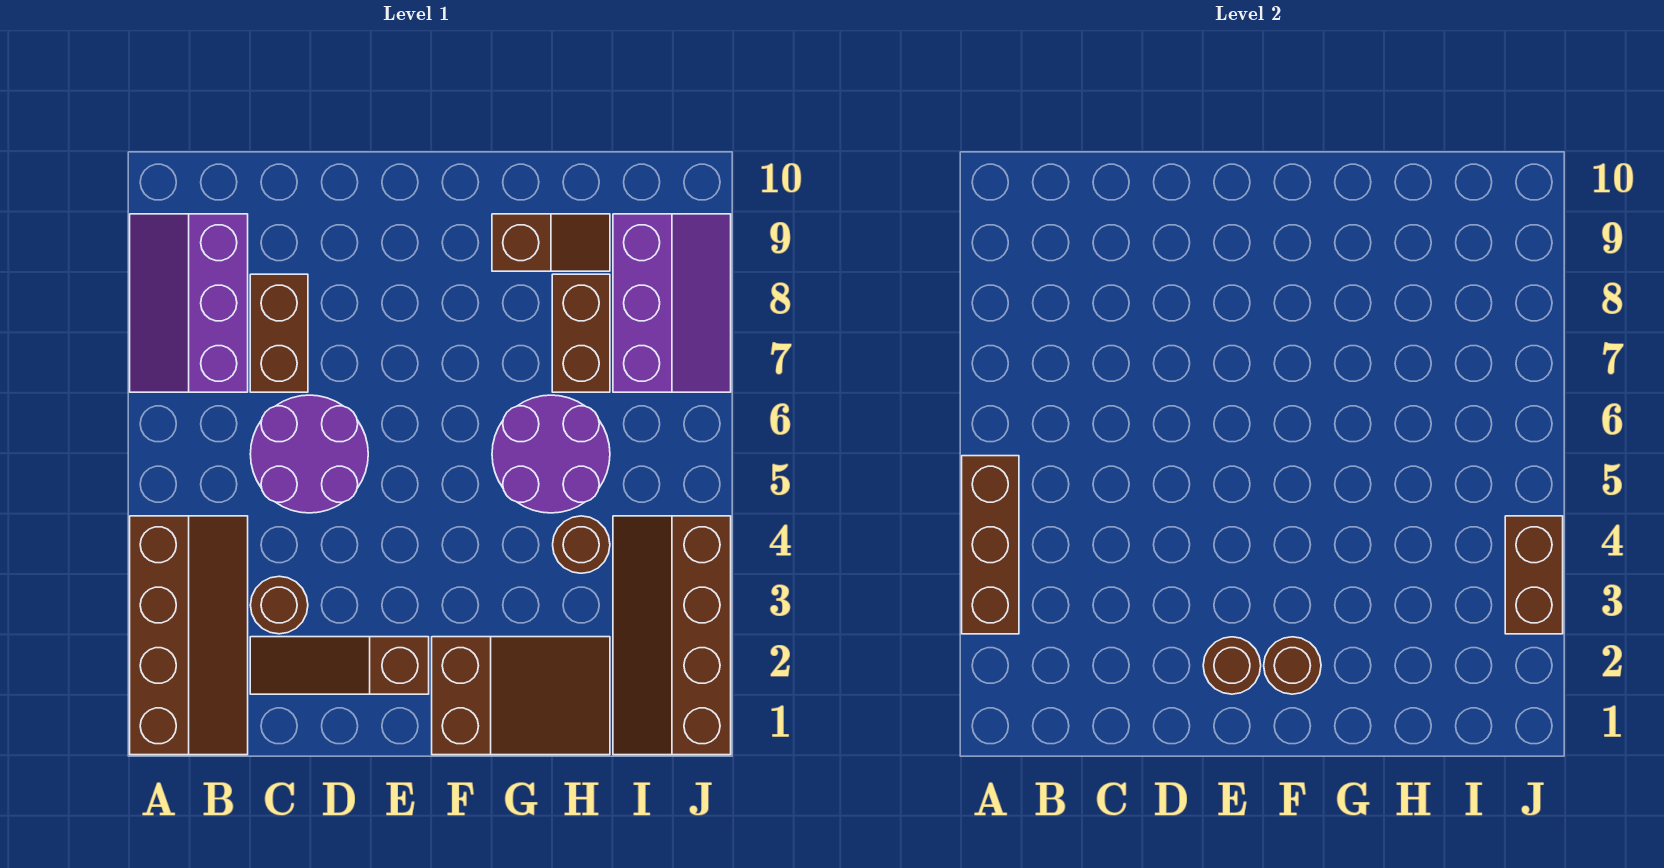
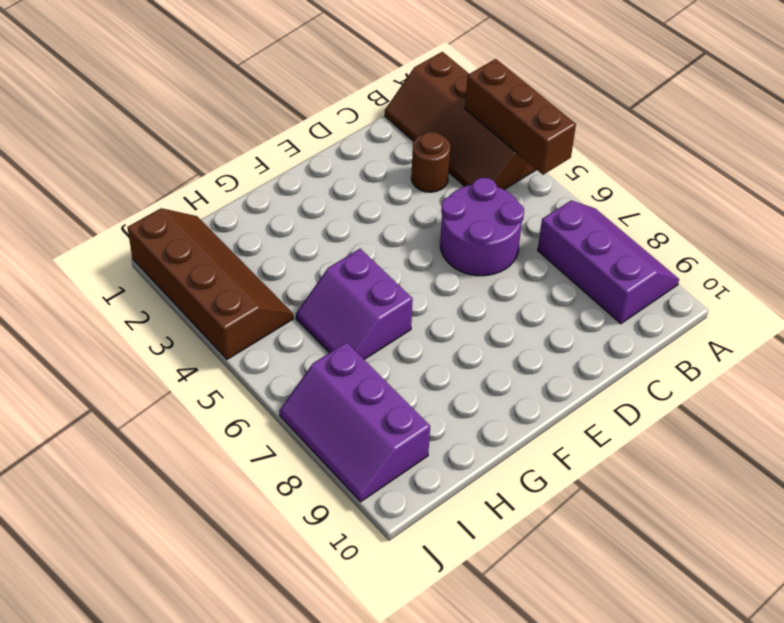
purple slope G5:H6 level 1 top G -> purple round brick G5:H6 level 1
none -> brown slope C2:E2 level 1 top E
none -> brown brick C7:C8 level 1
none -> brown slope F1:H2 level 1 top F

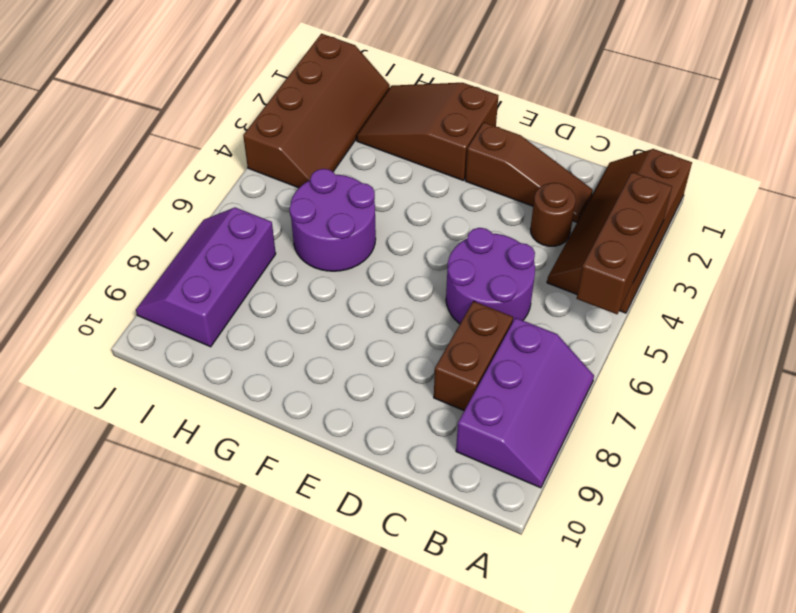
none -> brown slope G9:H9 level 1 top G
none -> brown round brick H4 level 1
none -> brown brick H7:H8 level 1

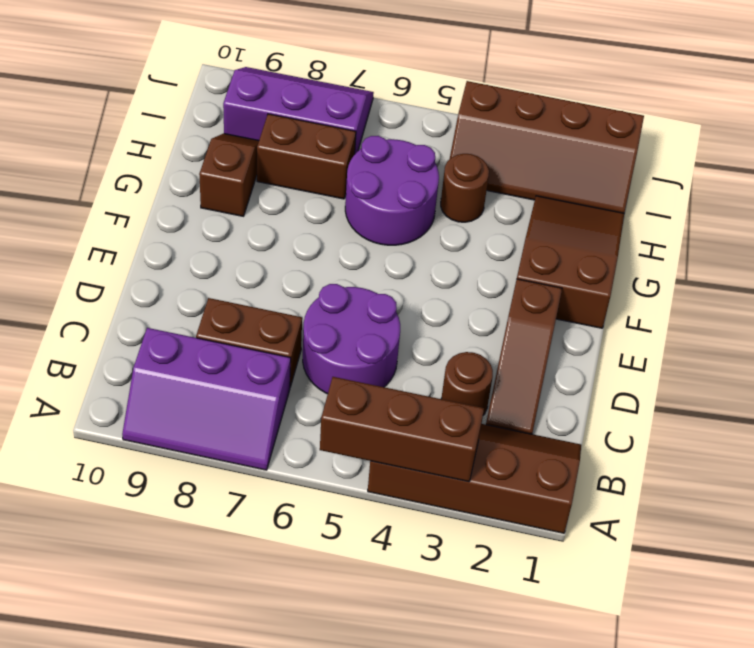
none -> brown round brick E2 level 2
none -> brown round brick F2 level 2
none -> brown brick J3:J4 level 2

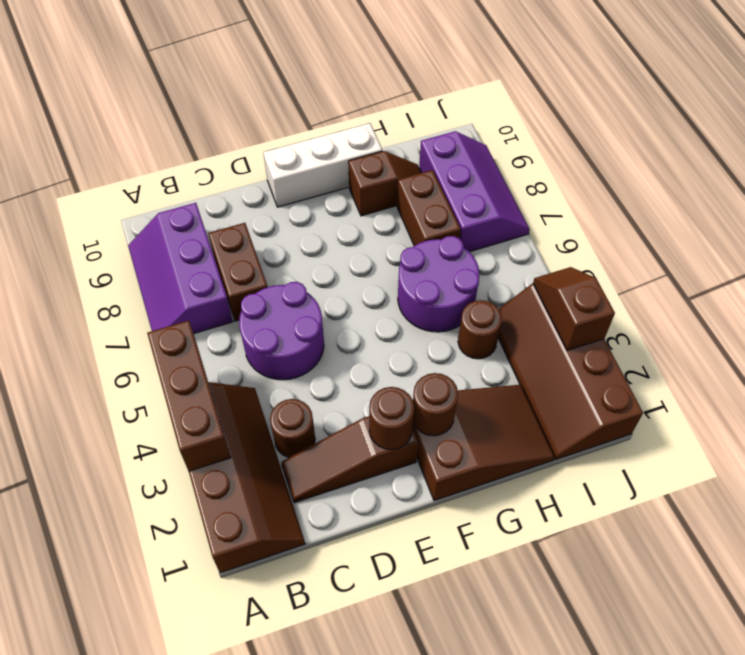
white brick E10:G10 level 1 -> none
brown slope J3:J4 level 2 top 3 -> brown brick J3:J4 level 2

